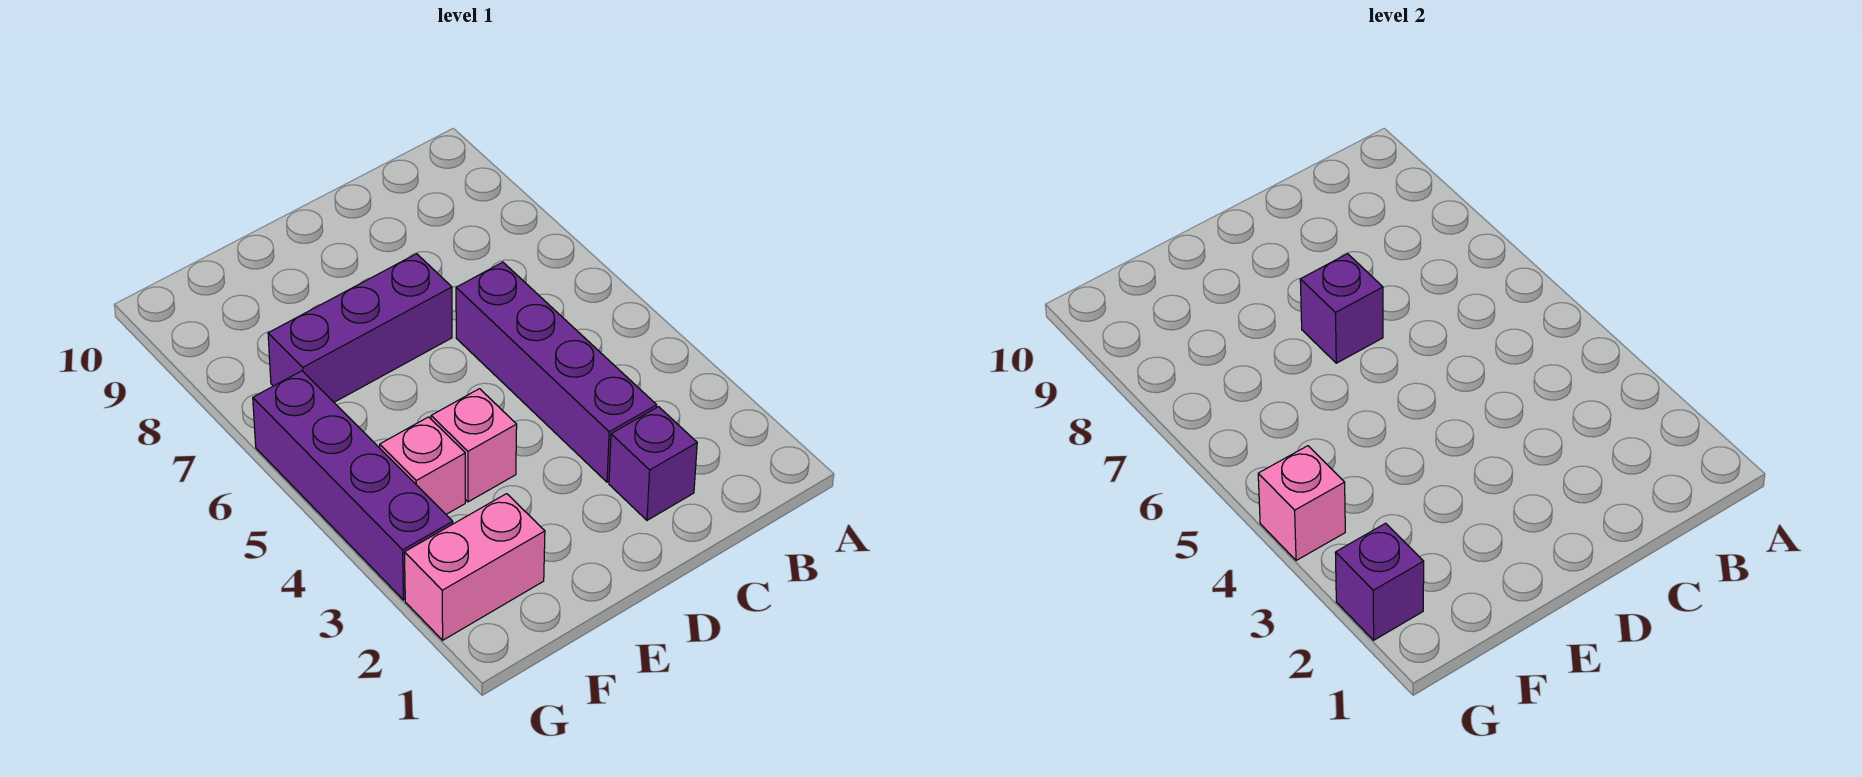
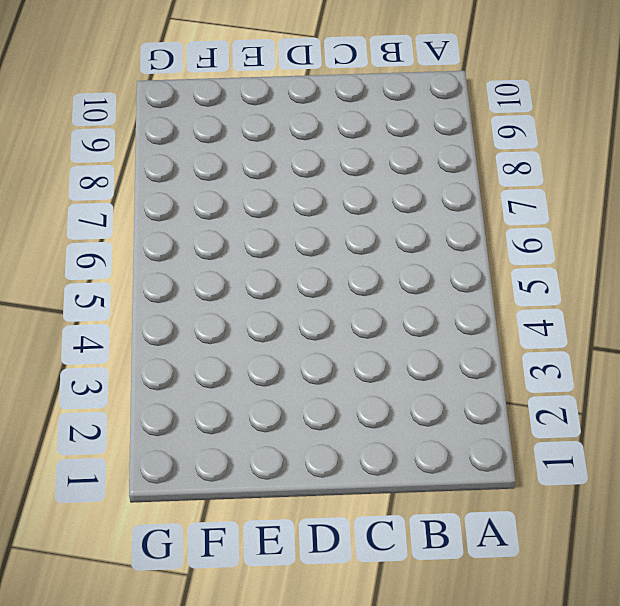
none -> purple brick C2 level 1
none -> purple brick C3:C6 level 1

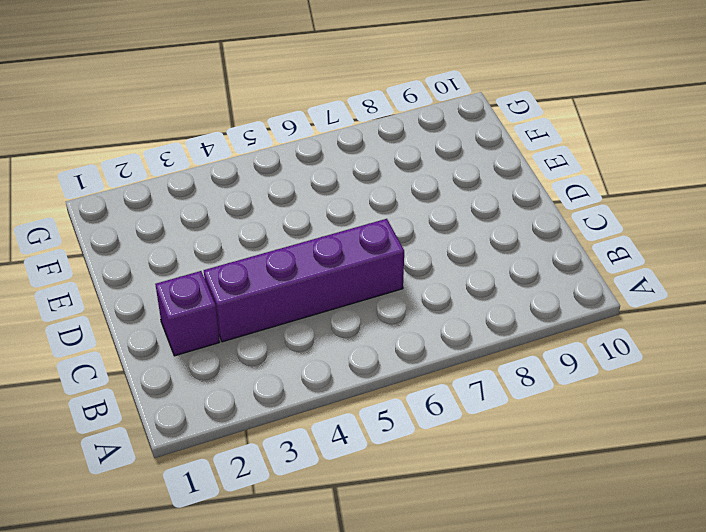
none -> purple brick D7:F7 level 1
none -> pink brick E4 level 1

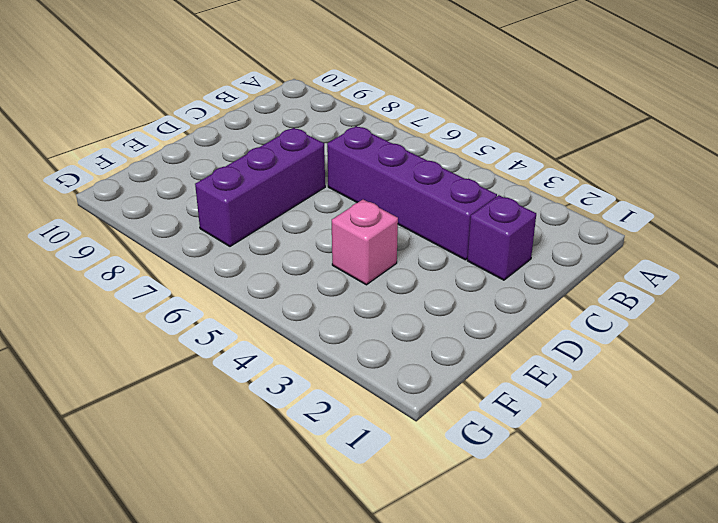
none -> pink brick F2:G2 level 1
none -> pink brick F4 level 1

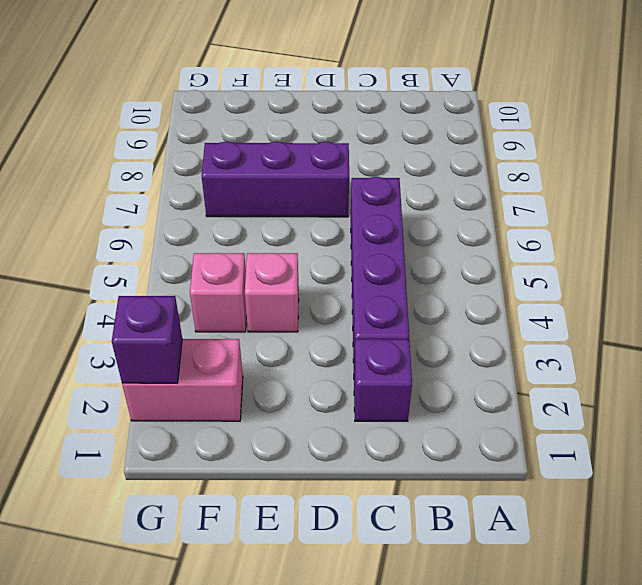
none -> purple brick G3:G6 level 1
none -> purple brick D7 level 2

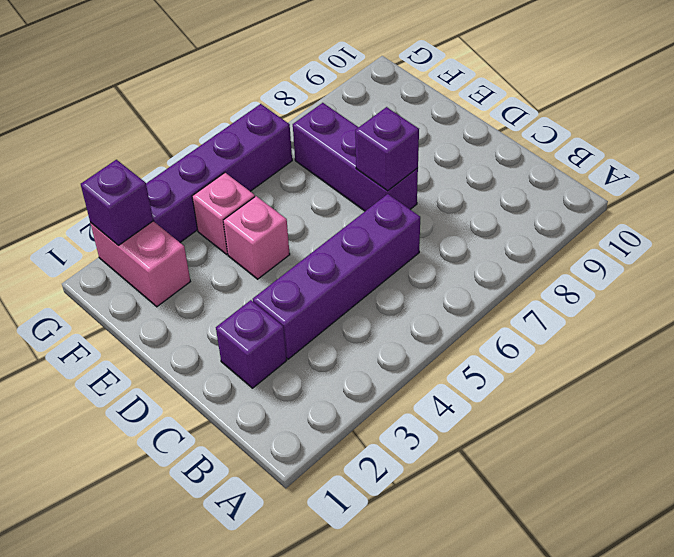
none -> pink brick G4 level 2

